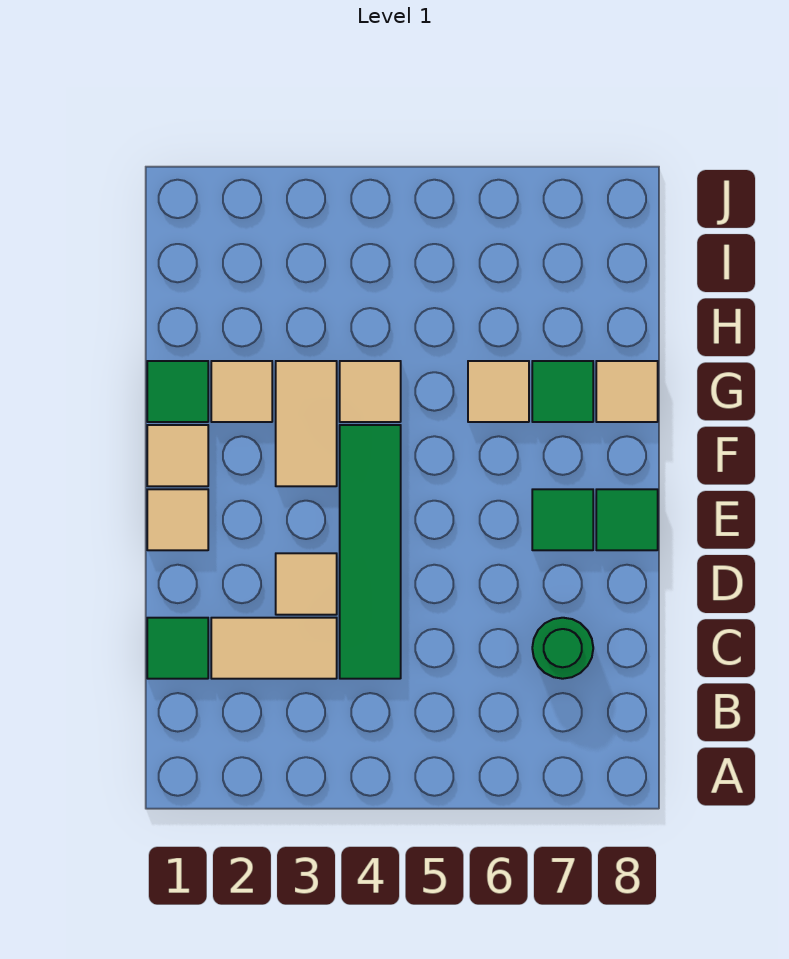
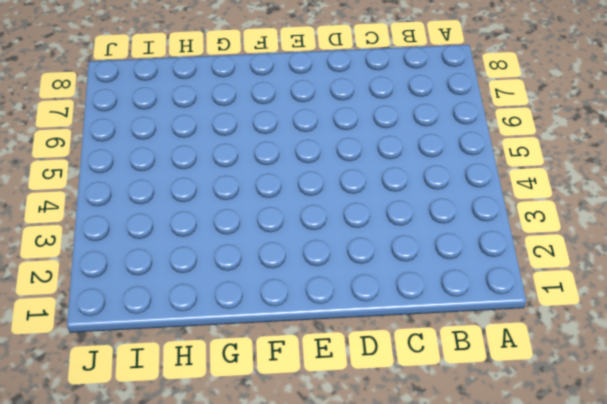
none -> green tile C1 level 1
none -> tan tile C2:C3 level 1
none -> green tile C4:F4 level 1

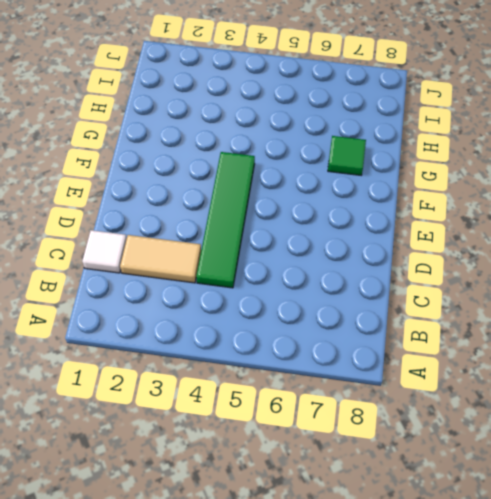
white tile C1 level 1 -> green tile C1 level 1
none -> green round brick C7 level 1
none -> tan tile D3 level 1
none -> tan tile E1 level 1

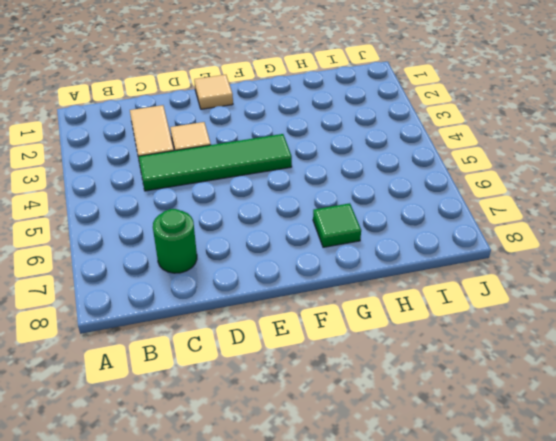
none -> green tile C1 level 1
none -> green tile E7 level 1
none -> green tile E8 level 1

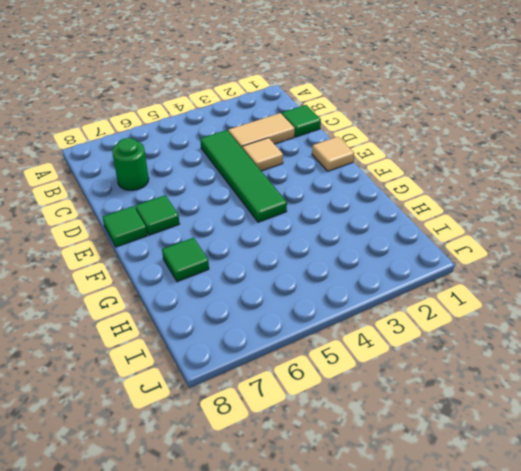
none -> tan tile F1 level 1
none -> tan tile F3:G3 level 1
none -> green tile G1 level 1

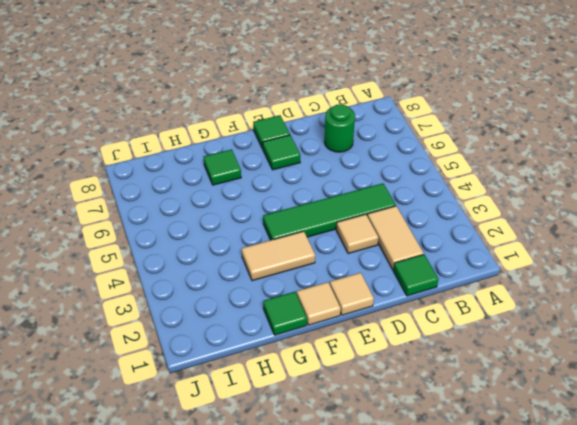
none -> tan tile G2 level 1
none -> tan tile G4 level 1
none -> tan tile G6 level 1

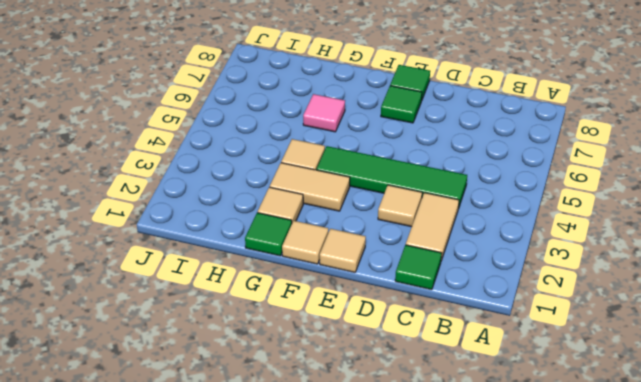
pink tile G6 level 1 -> tan tile G6 level 1
none -> green round brick C7 level 1
none -> green tile G7 level 1
none -> tan tile G8 level 1

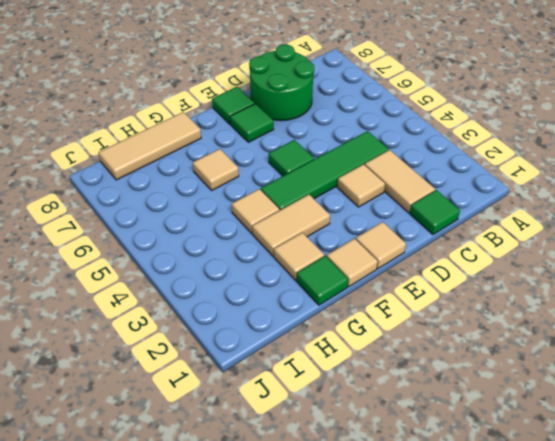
green round brick C7:D8 level 1 -> green round brick C7 level 1
green tile E5 level 1 -> green tile G7 level 1
tan tile G8:I8 level 1 -> tan tile G8 level 1

